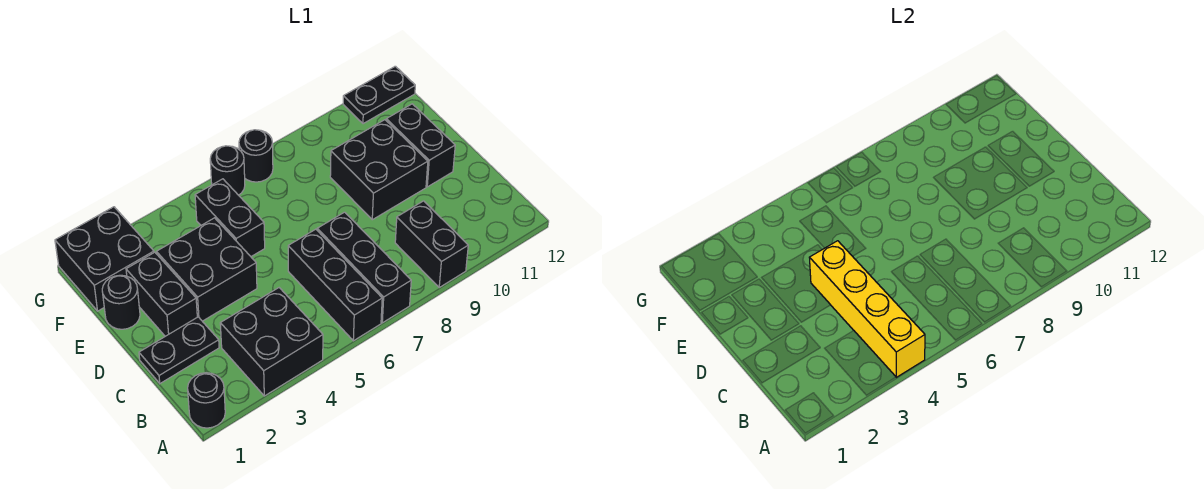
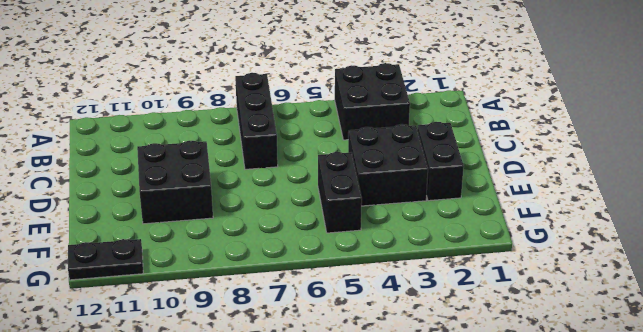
none -> black round brick A1 level 1
none -> black brick A6:C6 level 1
none -> black brick A9:B9 level 1

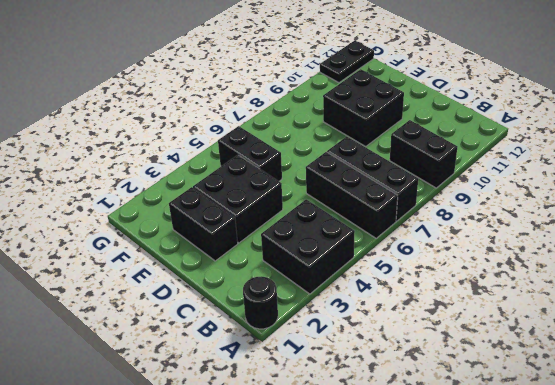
none -> black plate C1:C2 level 1
none -> black brick D11:E11 level 1
none -> black round brick E1 level 1

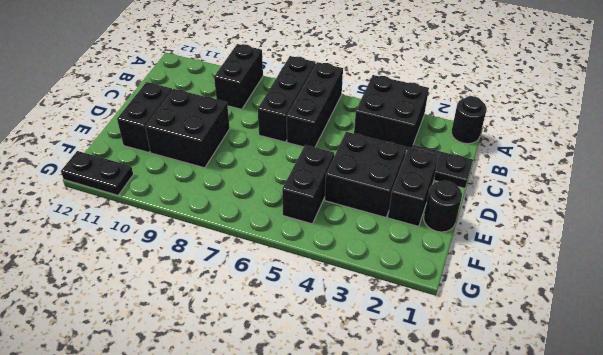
none -> black brick F1:G2 level 1
none -> black round brick G6 level 1
none -> black round brick G7 level 1

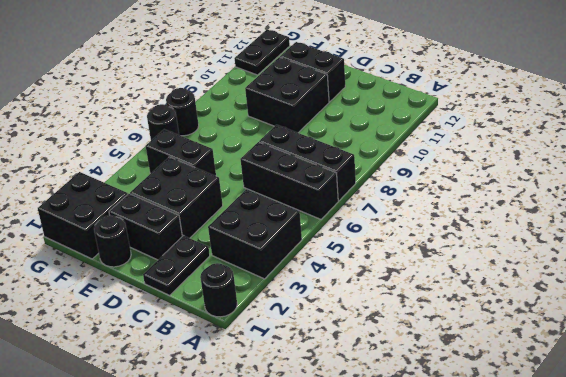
none -> black brick A9:B9 level 1
none -> yellow brick A4:D4 level 2

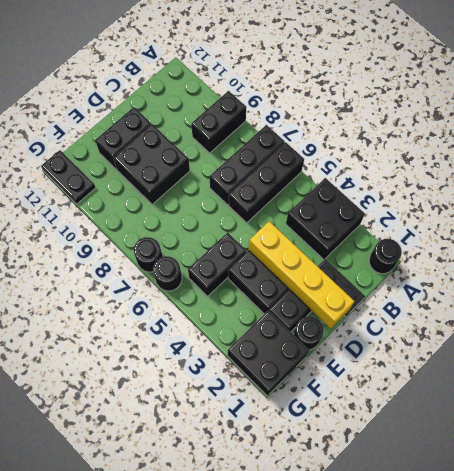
yellow brick D1:D4 level 2 -> yellow brick A4:D4 level 2

